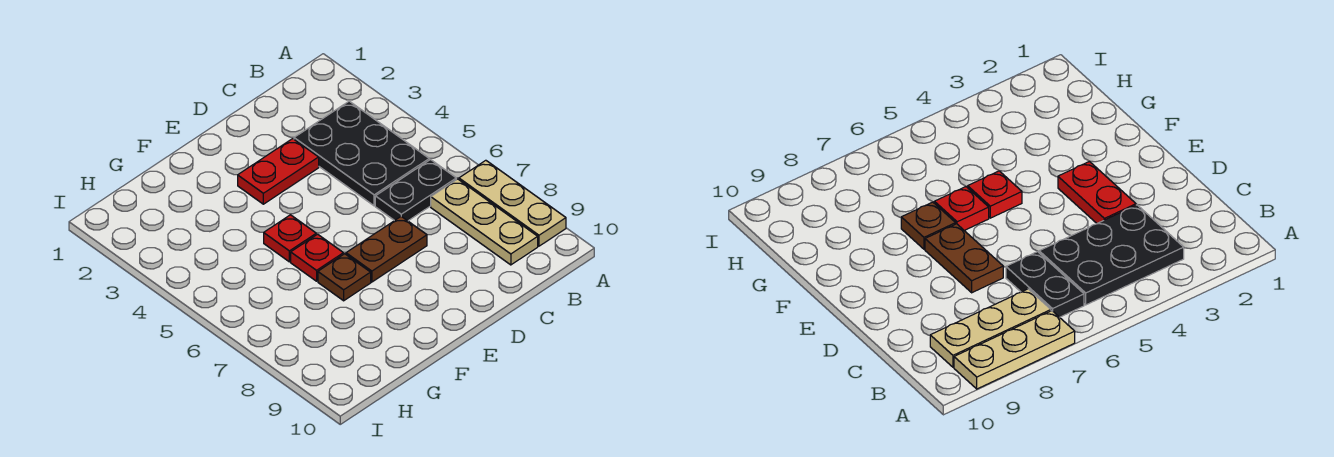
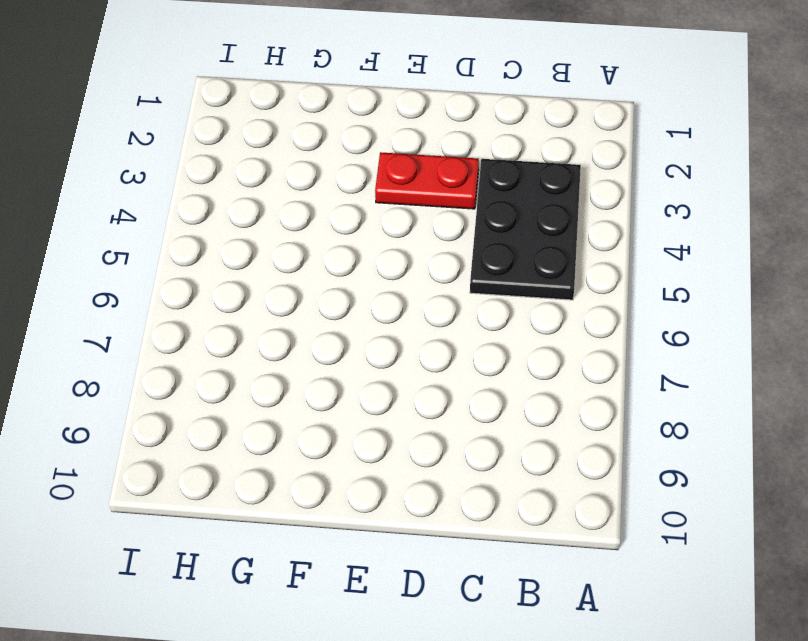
none -> tan plate A7:A9 level 1
none -> black plate B6:C6 level 1

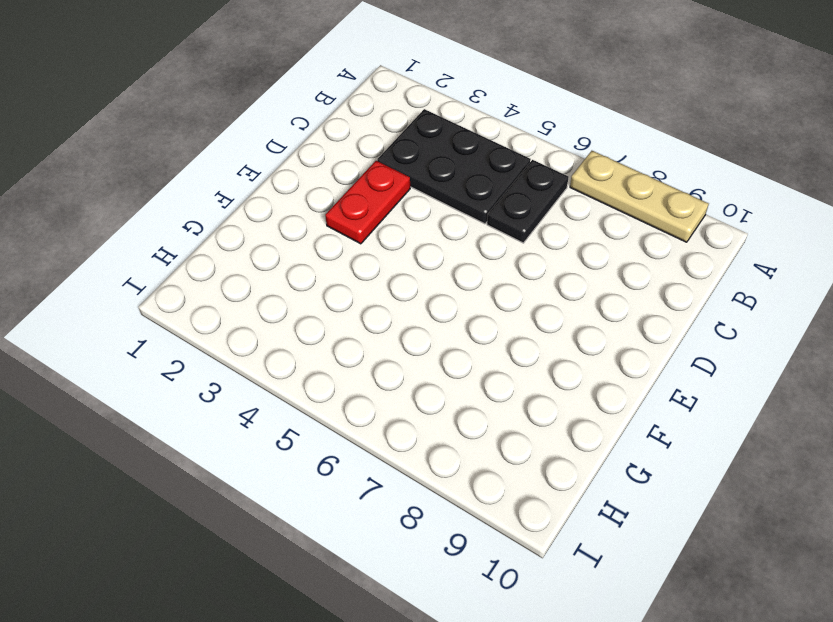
none -> tan plate B7:B9 level 1
none -> brown plate D7:E7 level 1

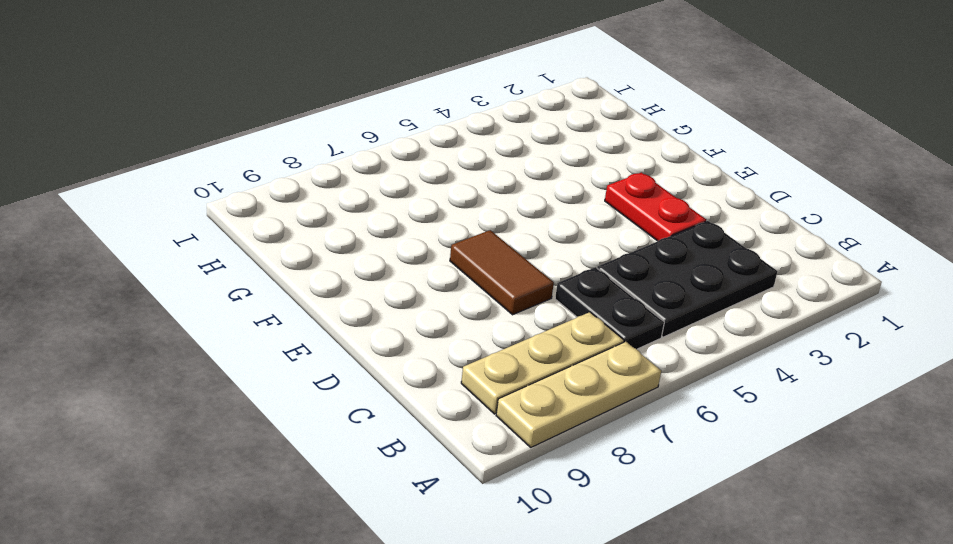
brown tile D7:E7 level 1 -> brown plate D7:E7 level 1
none -> red plate F5 level 1
none -> red plate F6 level 1

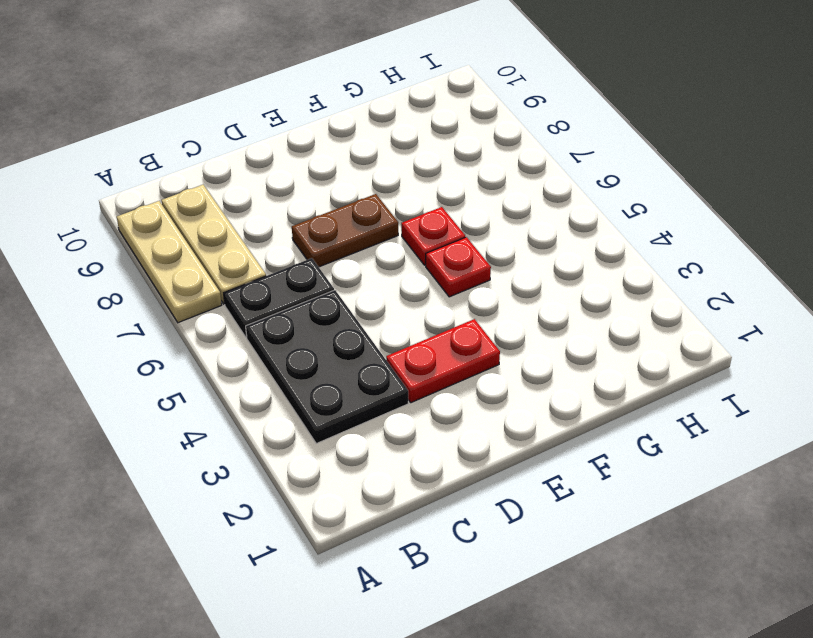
none -> brown plate F7 level 1

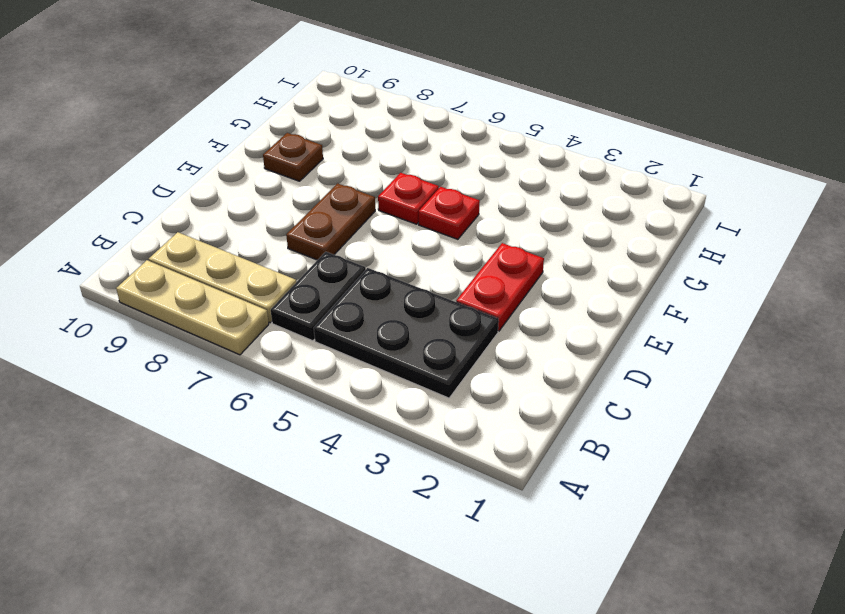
brown plate F9 level 1 -> brown plate F7 level 1

